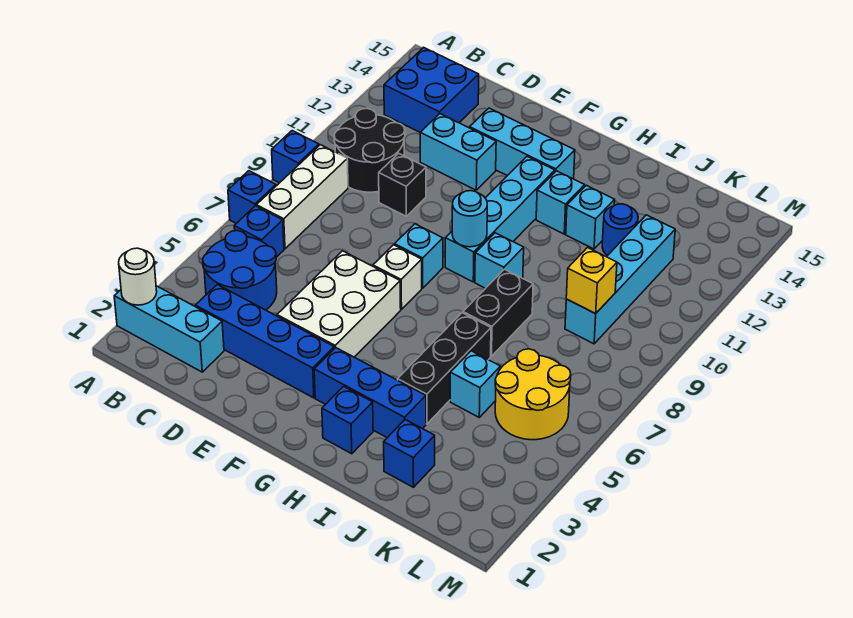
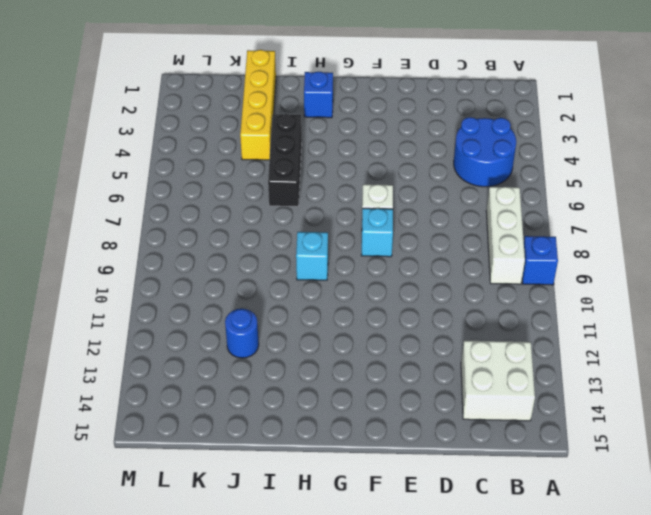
white brick B13:C14 level 1 -> blue brick B13:C14 level 1
yellow brick J1:J4 level 1 -> blue brick J2 level 1
none -> cyan brick A2:C2 level 1
none -> blue brick A7 level 1
none -> blue brick B6 level 1
none -> black round brick B10:C11 level 1

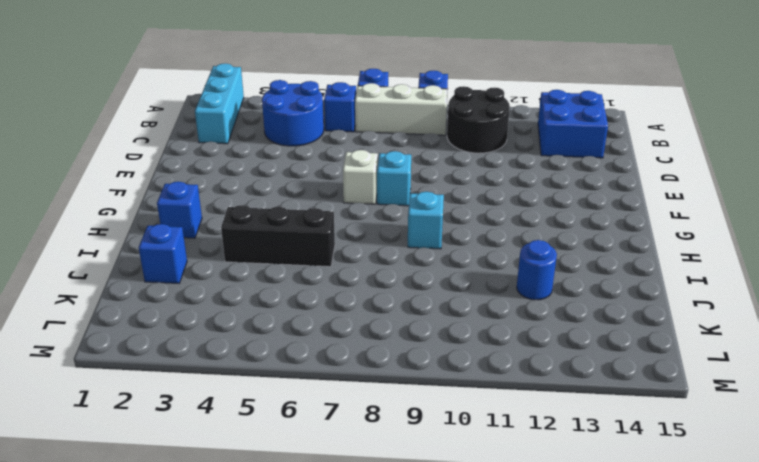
none -> blue brick C3:F3 level 1
none -> black brick D10 level 1
none -> cyan brick D12:E12 level 1
none -> white brick E4:F6 level 1

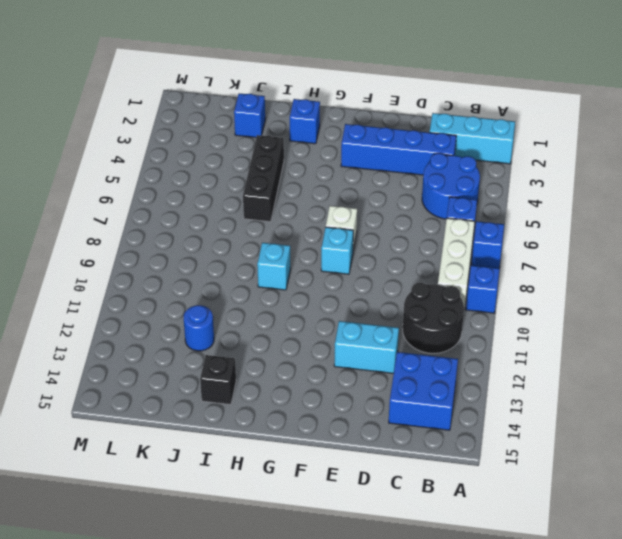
black brick I14 level 1 -> black brick D10 level 1
none -> white brick E4:F6 level 1
none -> cyan brick E13:G13 level 1
none -> blue brick G3:I3 level 1
none -> cyan brick G9:G12 level 1

